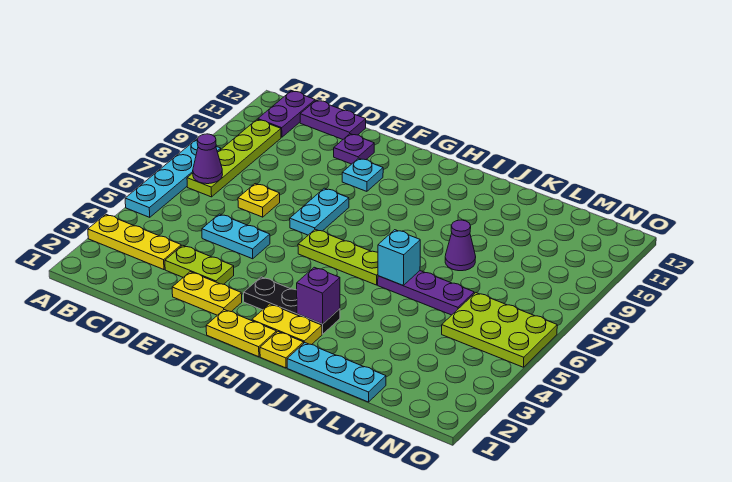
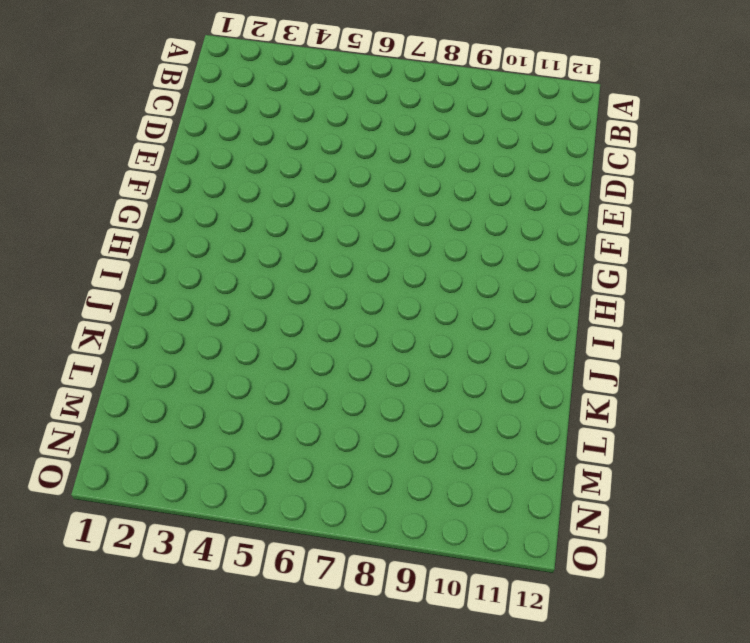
none -> yellow plate A3:C3 level 1
none -> cyan plate A5:A8 level 1
none -> lime plate B7:B10 level 1

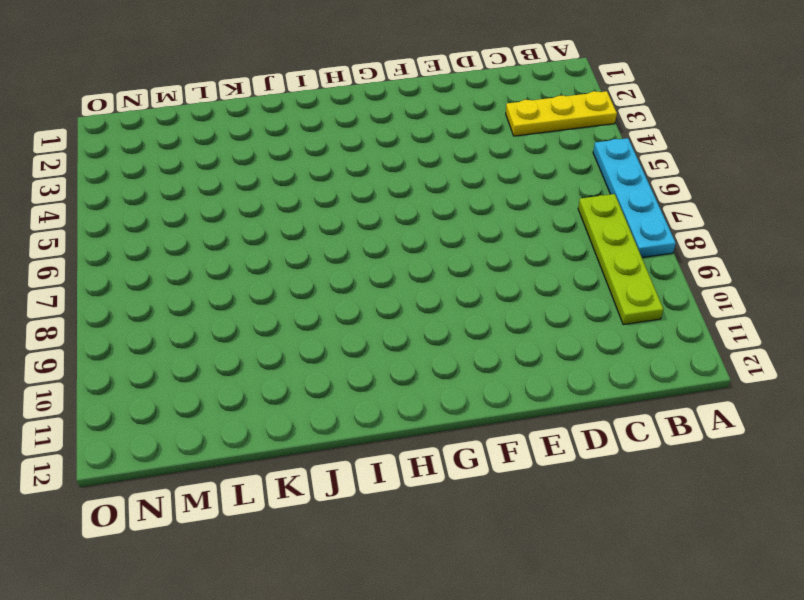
none -> purple plate B11:B12 level 1
none -> purple plate C12:D12 level 1
none -> lime plate D3:E3 level 1

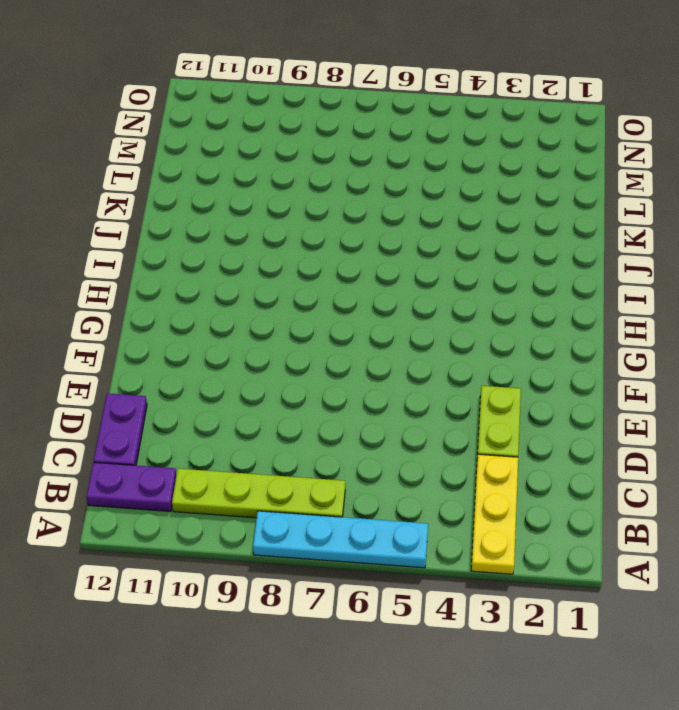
none -> cyan plate D5:E5 level 1
none -> yellow plate D7 level 1
none -> yellow plate E2:F2 level 1

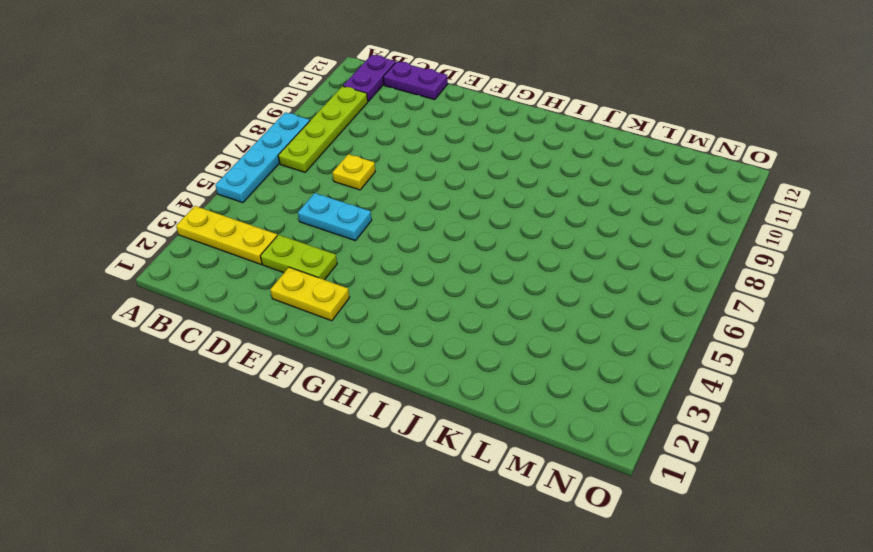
none -> purple plate E11 level 1
none -> cyan plate F7:F8 level 1
none -> cyan plate F10 level 1

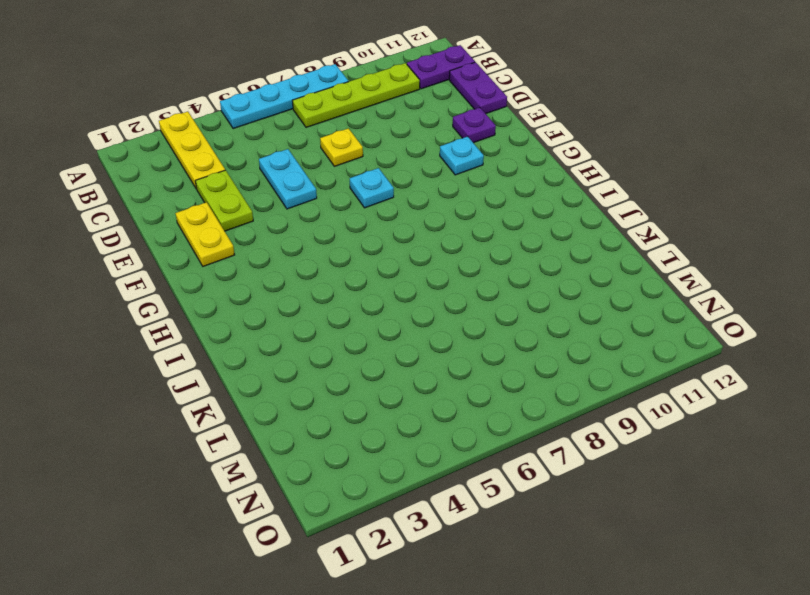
cyan plate F7 level 1 -> cyan plate F7:F8 level 1
none -> yellow plate G1:H1 level 1
none -> black plate G3:I3 level 1
none -> lime plate G6:I6 level 1

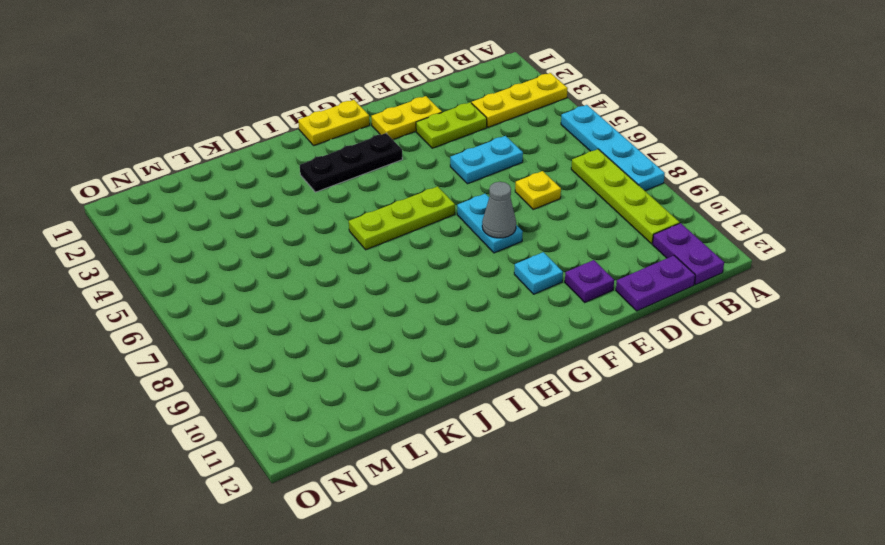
grey cone F8 level 2 -> none
none -> yellow plate H2:I2 level 1
none -> yellow plate I1 level 1
none -> cyan plate J1:L1 level 1

